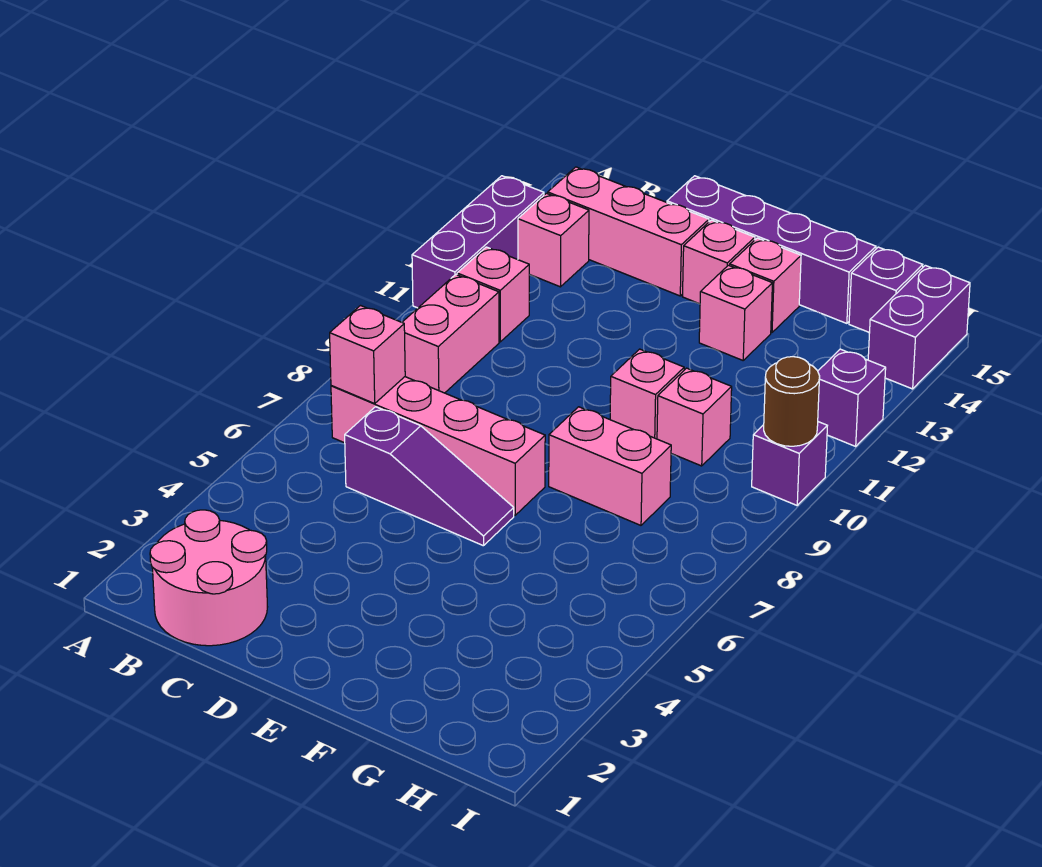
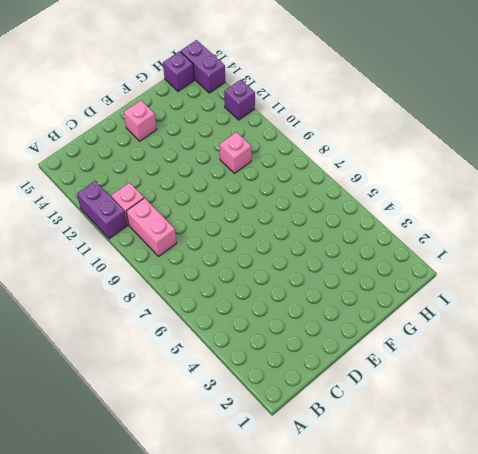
purple brick A11:A12 level 1 -> purple brick A11:A13 level 1
none -> pink round brick B1:C2 level 1
none -> pink brick B7:E7 level 1
none -> pink brick B13 level 1

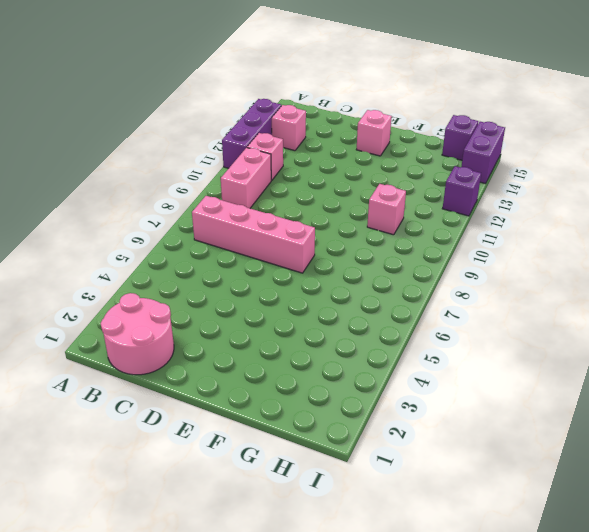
none -> pink brick B14:D14 level 1
none -> purple slope C6:E6 level 1 top C
none -> purple brick D15:G15 level 1

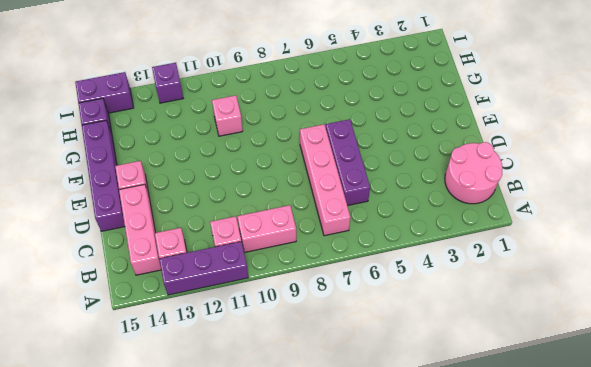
purple brick C6:E6 level 1 -> purple slope C6:E6 level 1 top C
none -> pink brick F8:G8 level 1
none -> pink brick F10 level 1
none -> pink brick F13 level 1

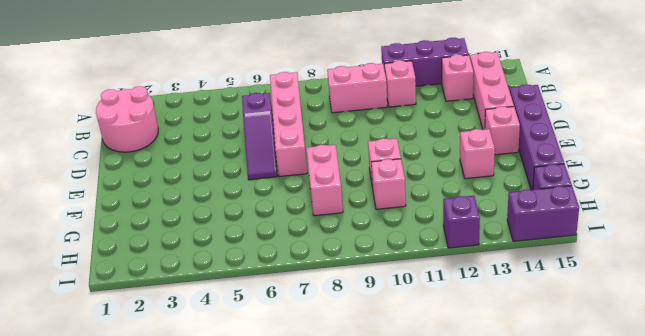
none -> pink brick F14 level 1
none -> purple brick I10 level 1
none -> pink brick B7 level 2

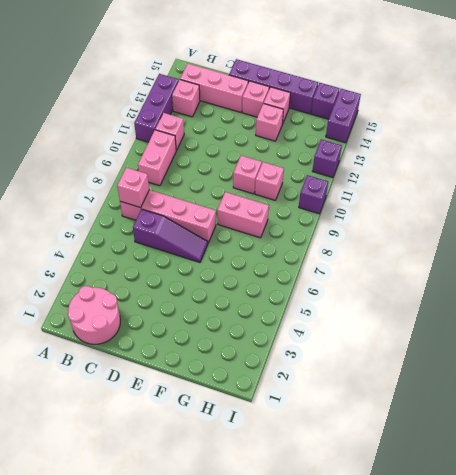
none -> brown round brick I10 level 2

